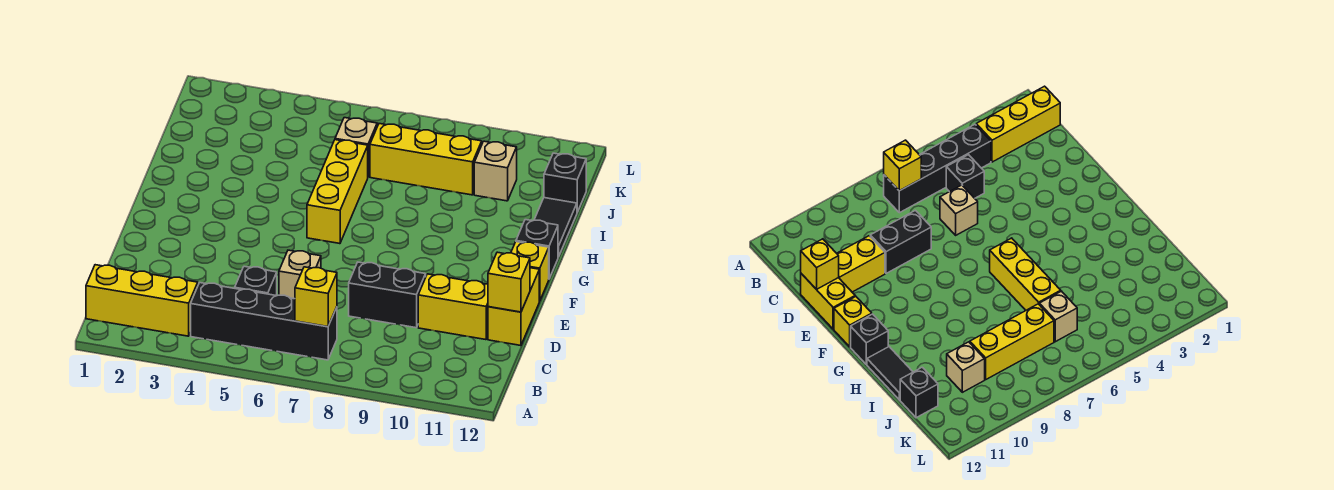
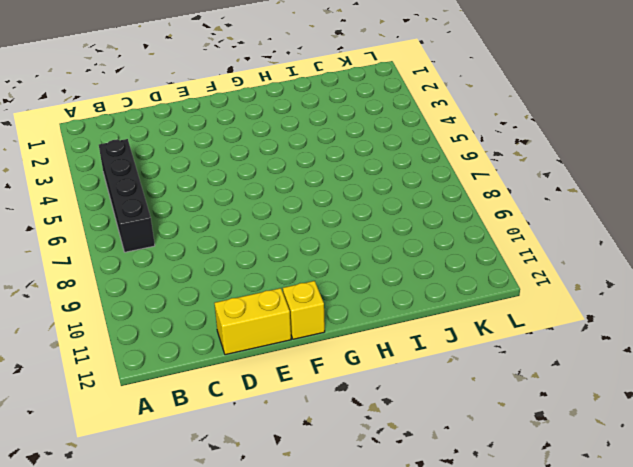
none -> yellow brick B1:B3 level 1
none -> black brick C5 level 1
none -> tan brick D6 level 1

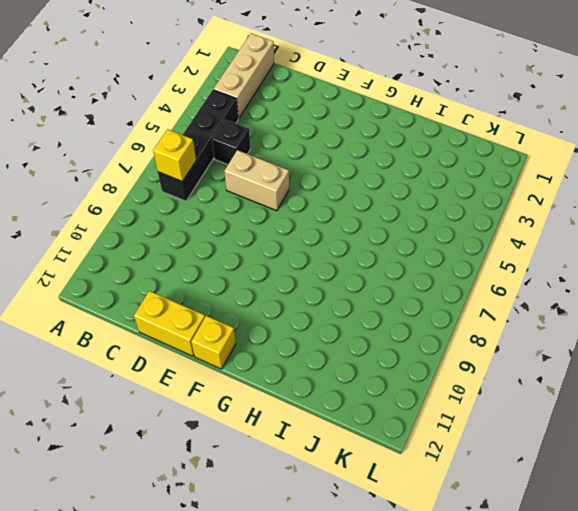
tan brick B1:B3 level 1 -> yellow brick B1:B3 level 1
tan brick D6:E6 level 1 -> tan brick D6 level 1
none -> black brick D8:D9 level 1
none -> yellow brick D10:D11 level 1
none -> yellow brick G6:I6 level 1

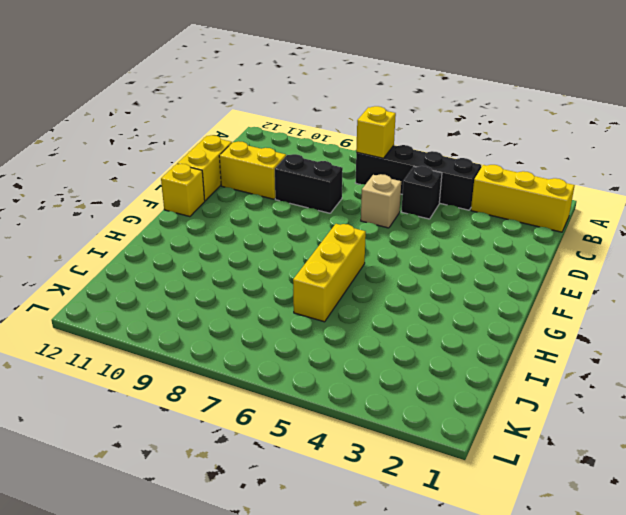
none -> black brick G12 level 1
none -> black tile H12:I12 level 1
none -> tan brick J6 level 1

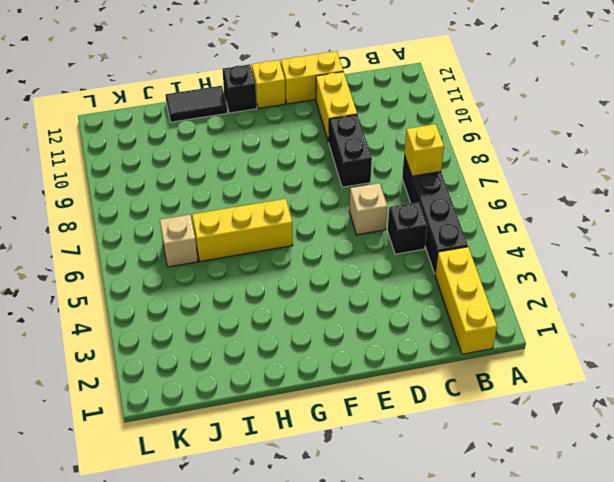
none -> yellow brick J7:J9 level 1
none -> tan brick J10 level 1
none -> black brick J12 level 1

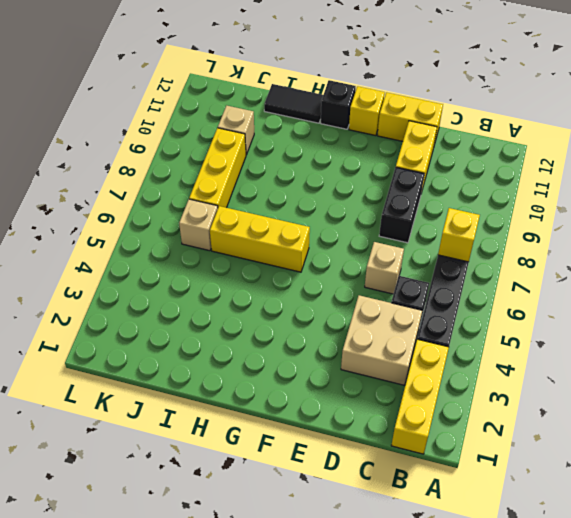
tan brick C3:D4 level 1 -> none
none -> black brick J12 level 1
none -> yellow brick D12 level 2

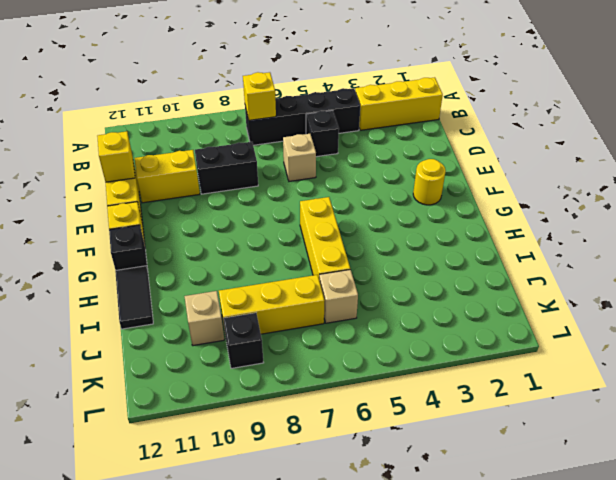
yellow round brick F2 level 1 -> none
black brick K9 level 1 -> black brick J12 level 1

